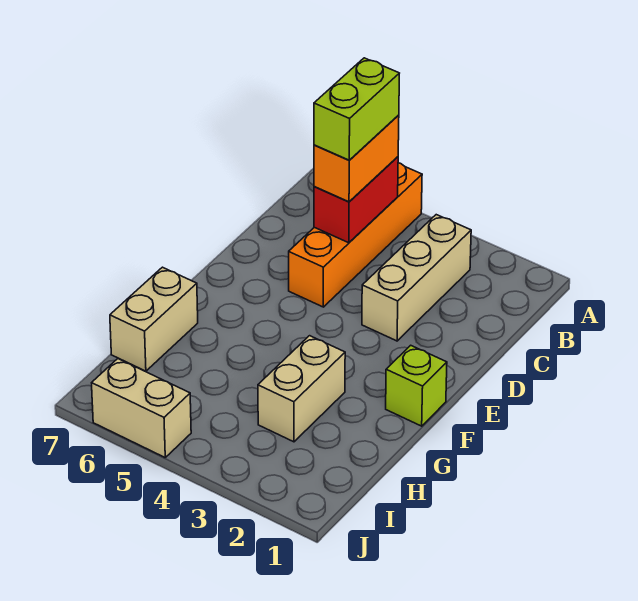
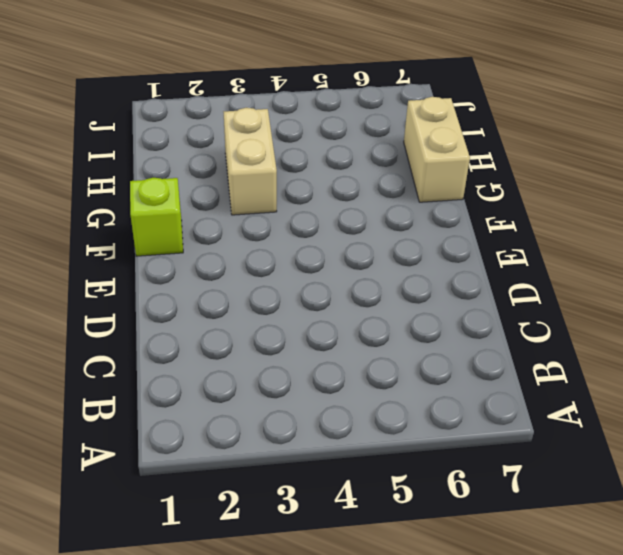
none -> orange brick A5:D5 level 1
none -> tan brick B3:D3 level 1

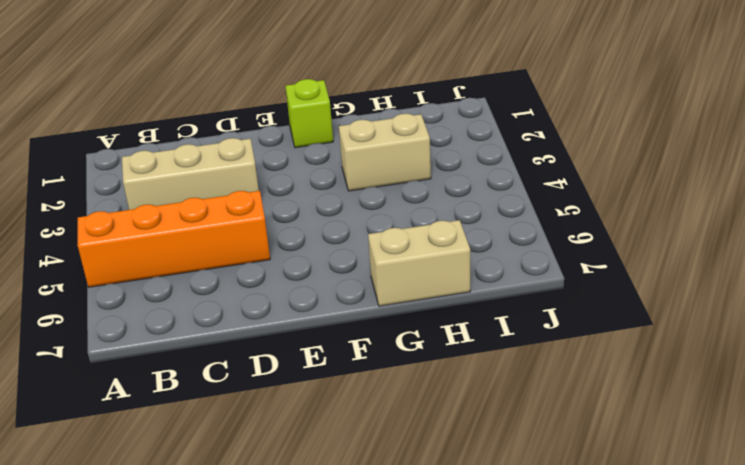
none -> tan brick J5:J6 level 1
none -> red brick B5:C5 level 2

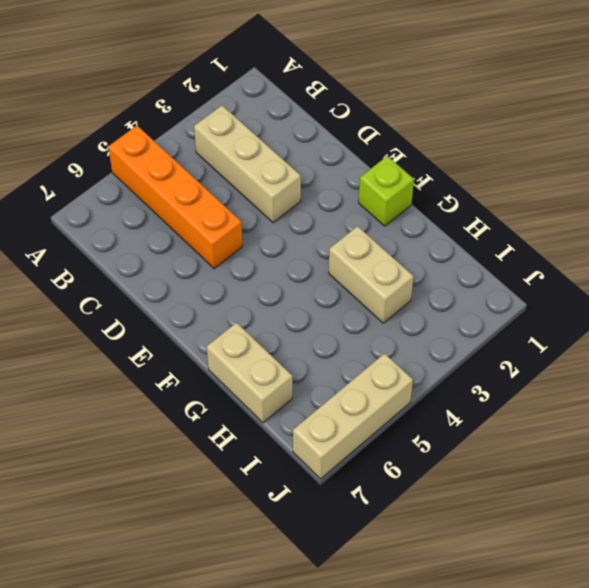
tan brick J5:J7 level 1 -> tan brick J5:J6 level 1
none -> red brick B5:C5 level 2
none -> orange brick B5:C5 level 3

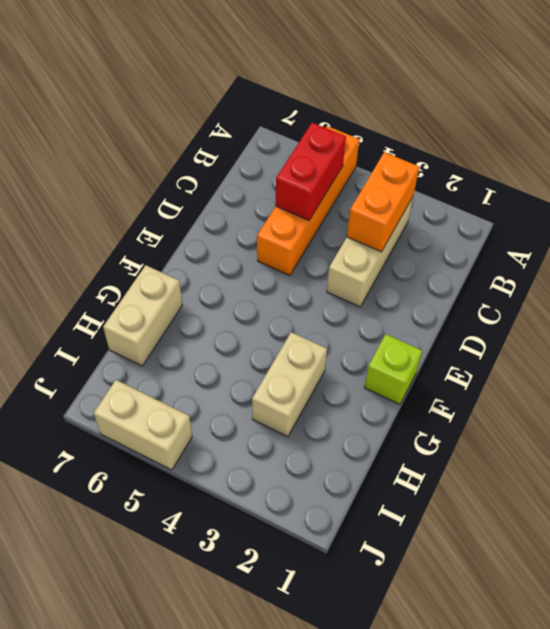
orange brick B3:C3 level 2 -> orange brick B5:C5 level 3
none -> lime brick B5:C5 level 4

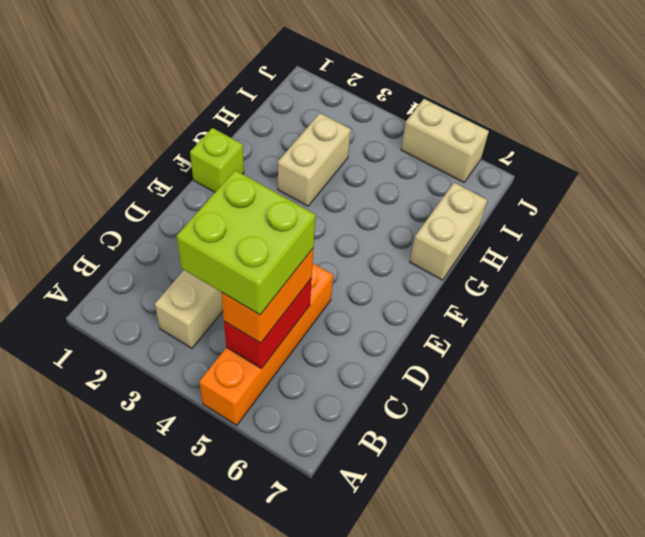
lime brick B4:C5 level 4 -> lime brick B5:C5 level 4

